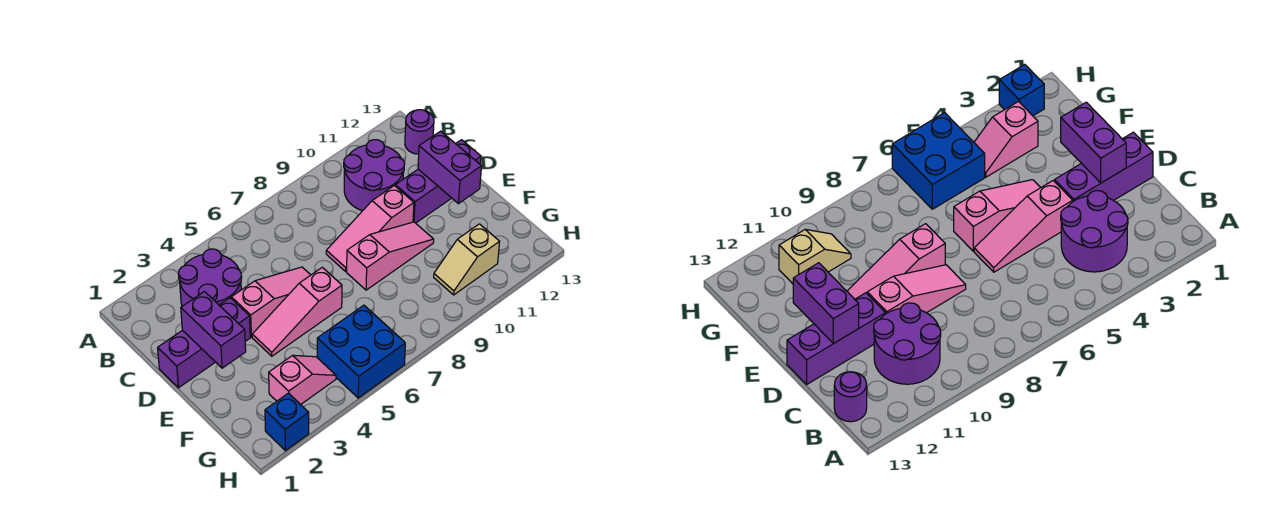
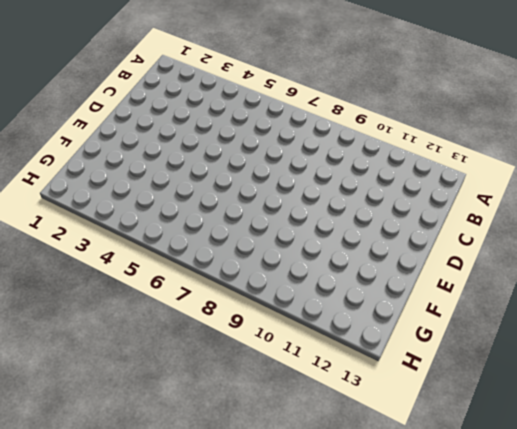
none -> purple round brick B3:C4 level 1
none -> purple round brick B10:C11 level 1
none -> purple round brick B13 level 1

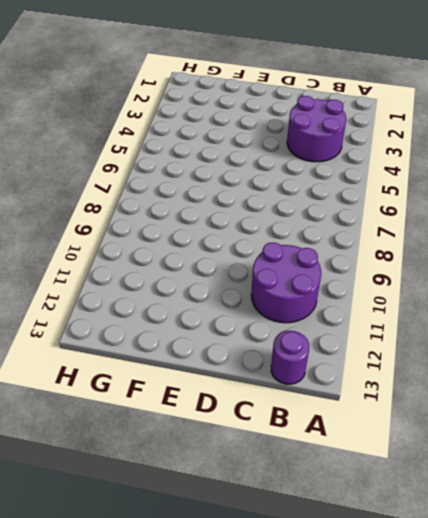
none -> purple brick D1:D3 level 1
none -> pink slope D4:D6 level 1 top 4
none -> pink slope D8:D10 level 1 top 10

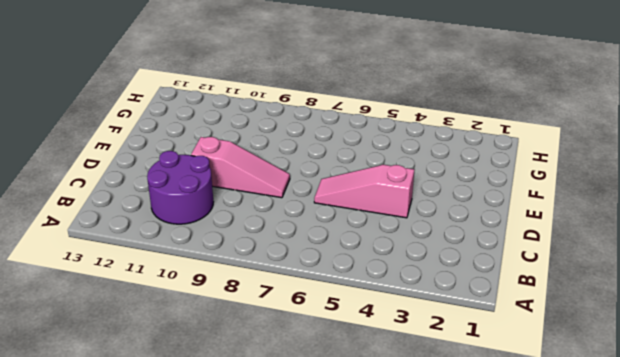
none -> purple round brick B3:C4 level 1
none -> purple round brick B13 level 1
none -> purple brick D1:D3 level 1

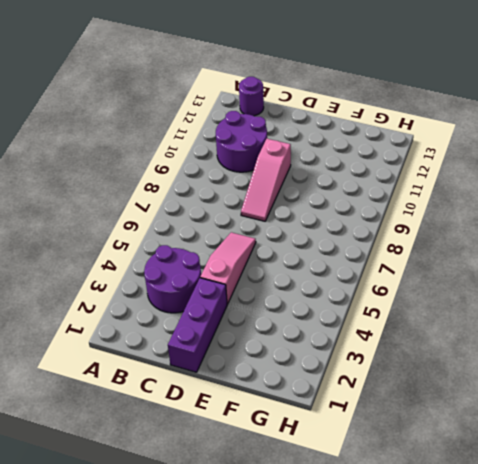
none -> purple brick D11:D13 level 1
none -> pink slope E4:E6 level 1 top 6
none -> pink slope E8:E10 level 1 top 8

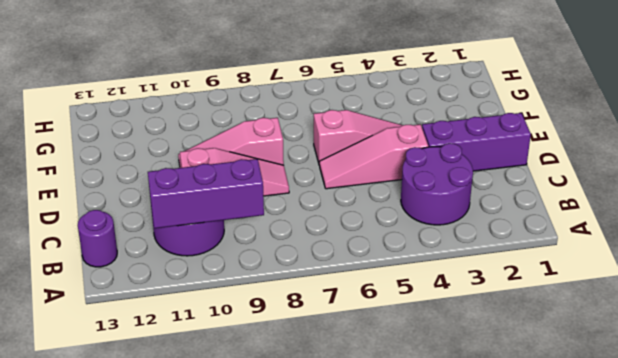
purple brick B9:B11 level 2 -> purple brick D11:D13 level 1
none -> pink slope G3:G4 level 1 top 3
none -> blue brick G5:H6 level 1
none -> tan slope G10:G11 level 1 top 11

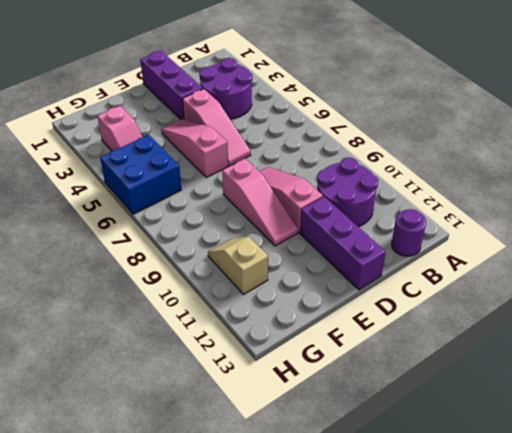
none -> blue brick H2 level 1
none -> purple brick D2:E2 level 2
none -> purple brick D12:E12 level 2

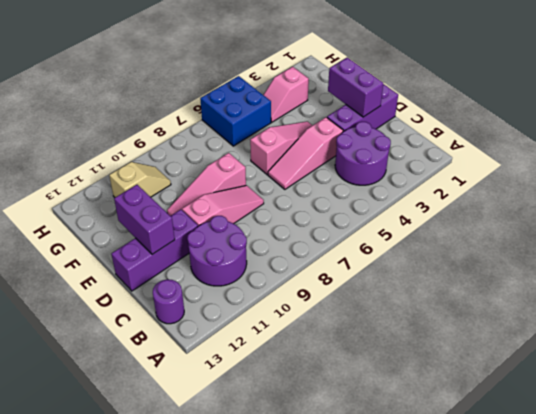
none -> blue brick H2 level 1

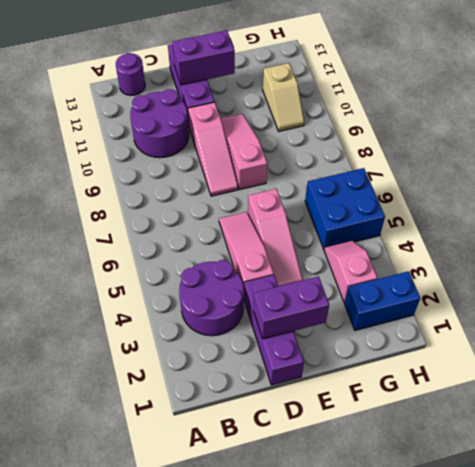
blue brick G2:H2 level 1 -> blue brick H2 level 1

